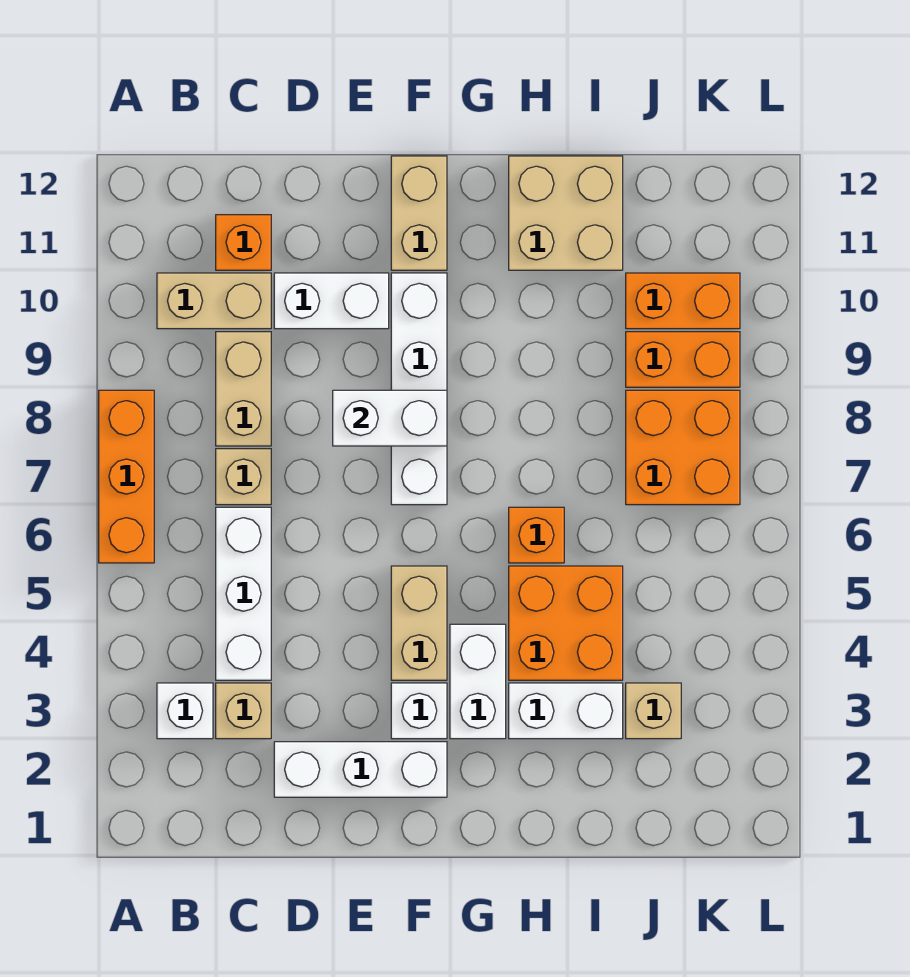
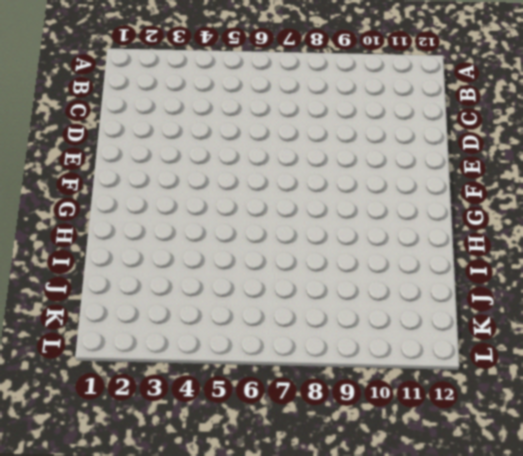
none -> orange brick A6:A8 level 1
none -> white brick B3 level 1
none -> tan brick B10:C10 level 1

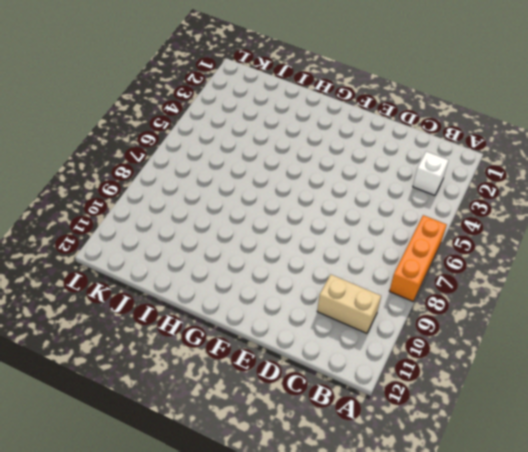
none -> tan brick C3 level 1
none -> white brick C4:C6 level 1
none -> tan brick C7 level 1

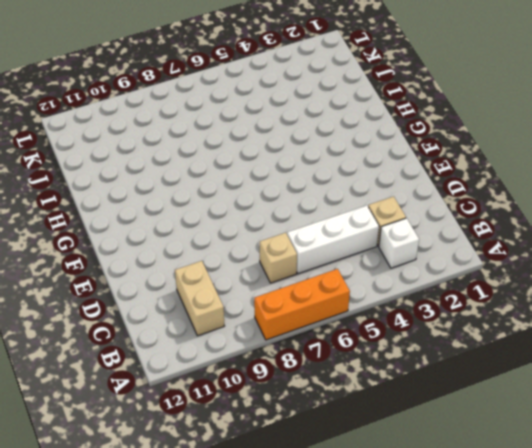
none -> tan brick C8:C9 level 1
none -> orange brick C11 level 1
none -> white brick D2:F2 level 1

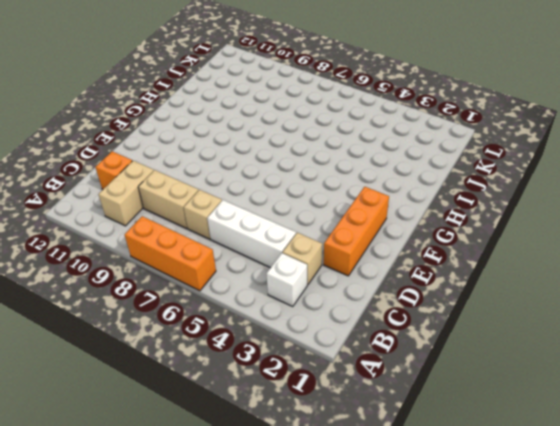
orange brick D2:F2 level 1 -> white brick D2:F2 level 1
none -> white brick D10:E10 level 1
none -> white brick F3 level 1
none -> tan brick F4:F5 level 1

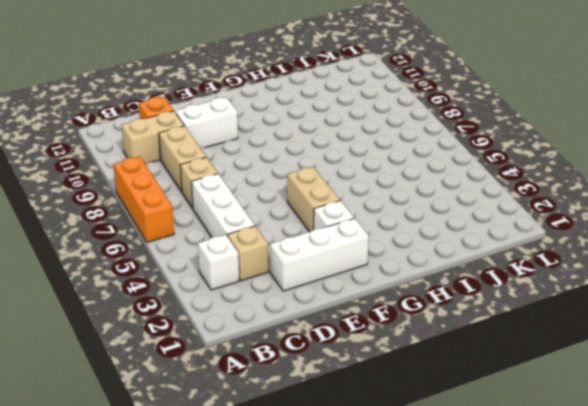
none -> white brick F7:F10 level 1
none -> tan brick F11:F12 level 1
none -> white brick G3:G4 level 1

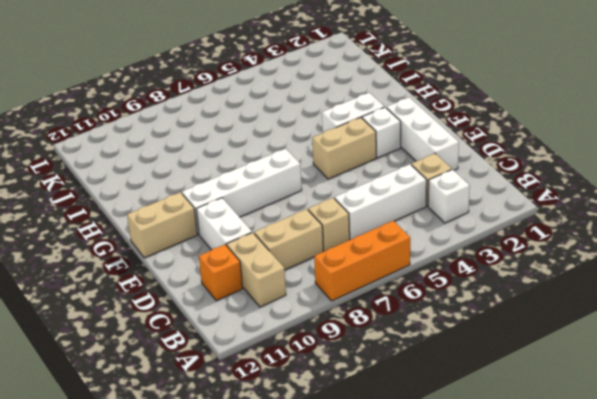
none -> white brick H3:I3 level 1
none -> orange brick H4:I5 level 1
none -> orange brick H6 level 1

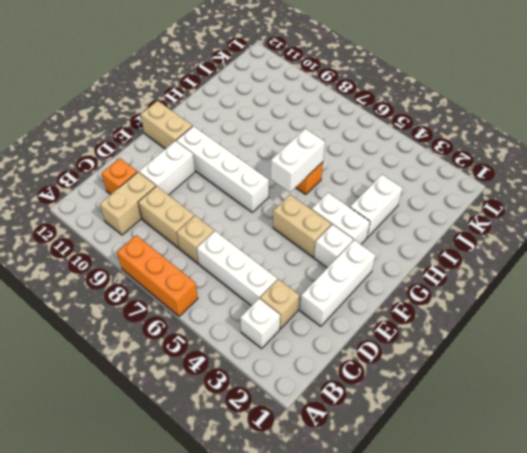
white brick G6:H6 level 2 -> white brick E8:F8 level 2
none -> orange brick H4:I5 level 1
none -> tan brick H11:I12 level 1
none -> tan brick J3 level 1

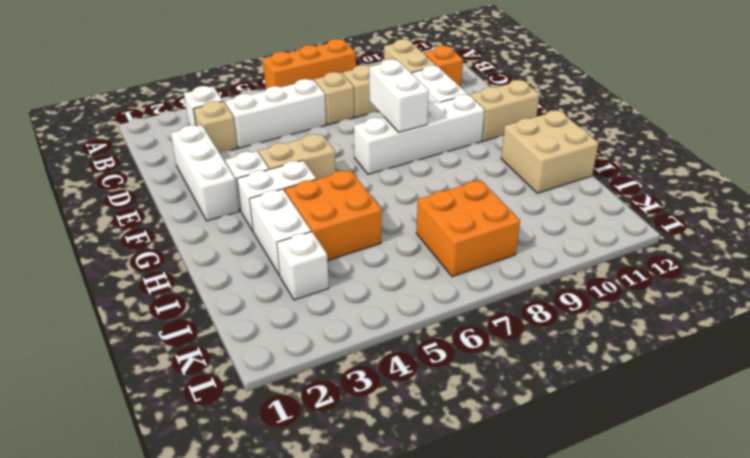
white brick J3 level 1 -> tan brick J3 level 1
none -> orange brick H6 level 1
none -> orange brick J9:K9 level 1
none -> orange brick J10:K10 level 1

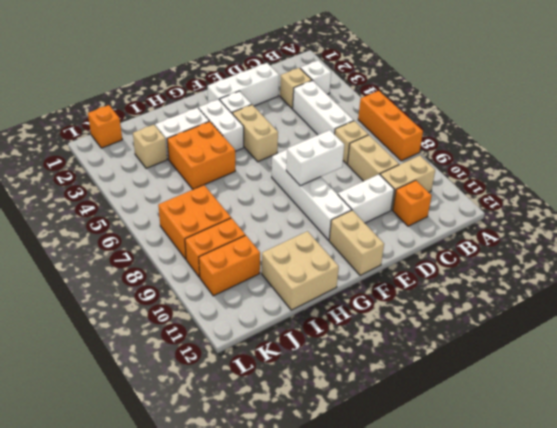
orange brick K1 level 1 -> orange brick H6 level 1

